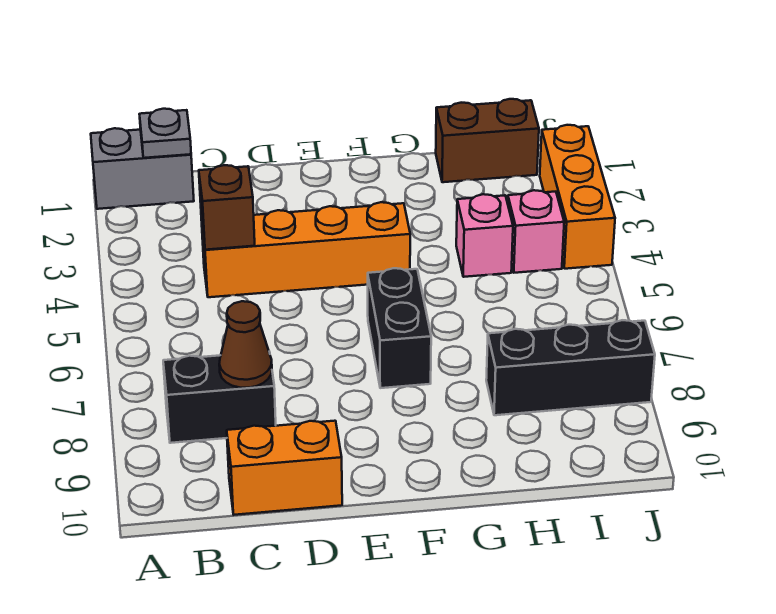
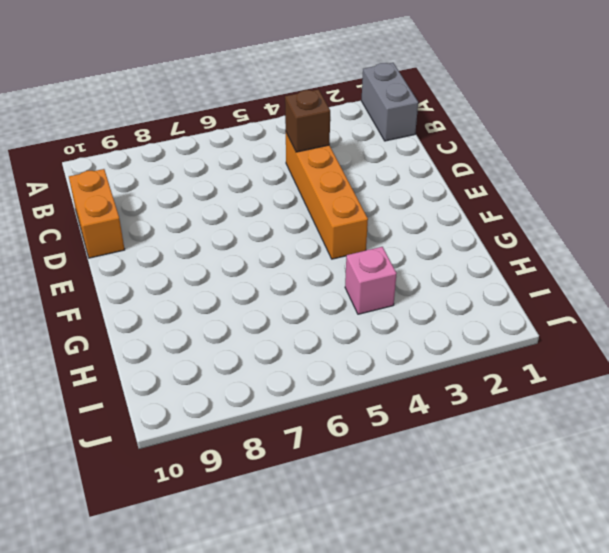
none -> black brick B8:C8 level 1
none -> black brick F6:F7 level 1
none -> brown brick H1:I1 level 1

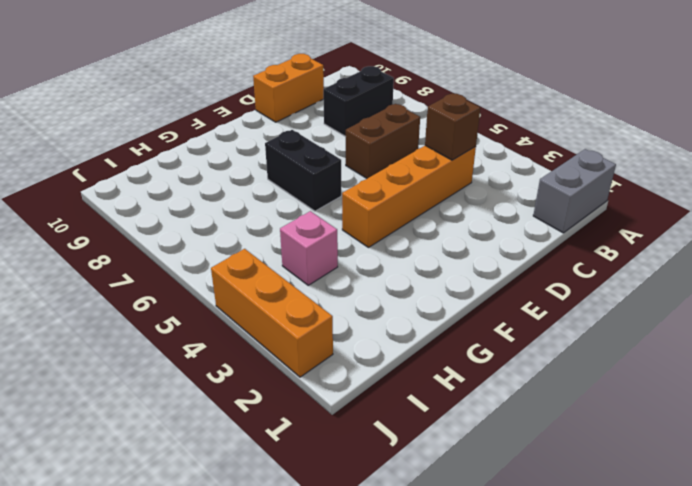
brown brick C6:D6 level 1 -> brown brick H1:I1 level 1
none -> black brick H8:J8 level 1
none -> pink brick I4 level 1
none -> grey plate B1 level 2

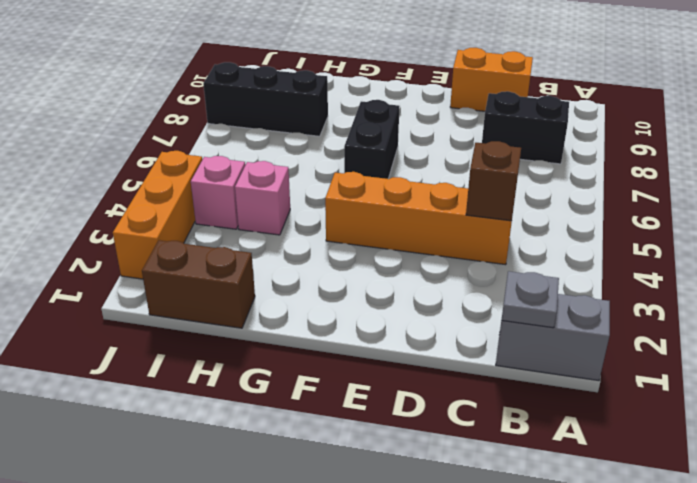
none -> brown cone C8 level 2

